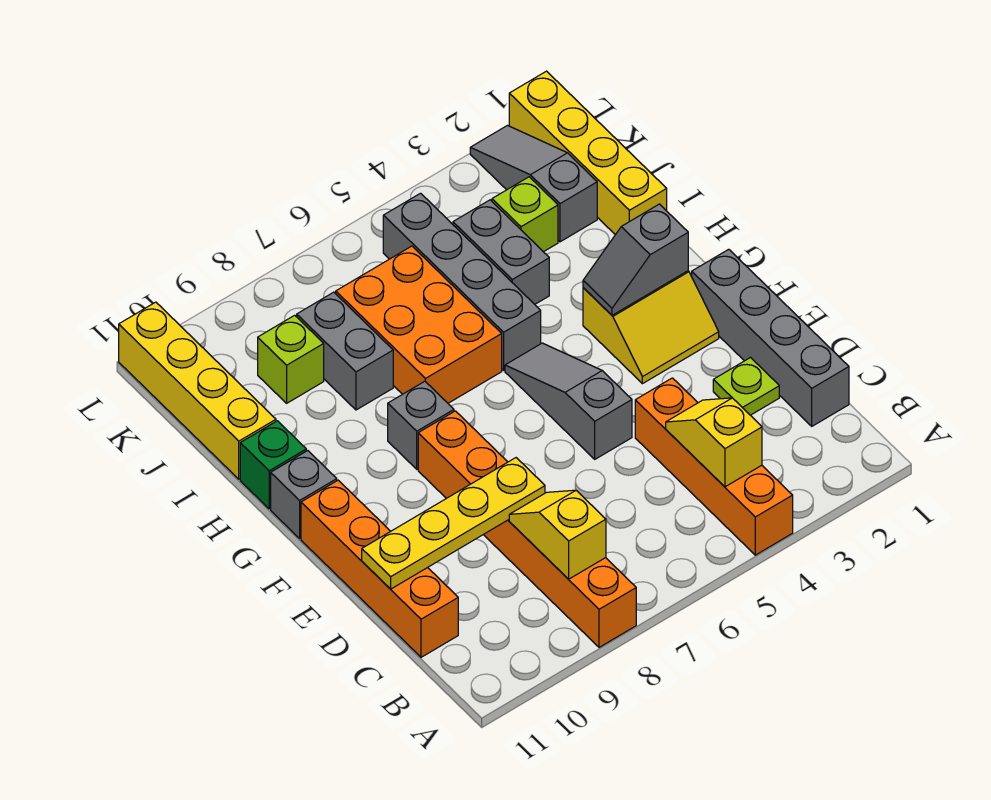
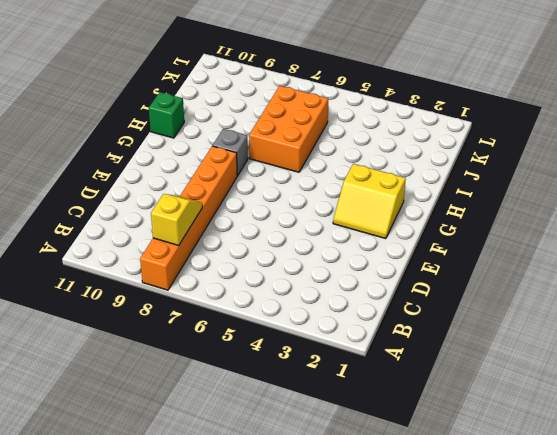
none -> orange brick A4:D4 level 1
none -> grey brick C1:F1 level 1
none -> orange brick C11:F11 level 1

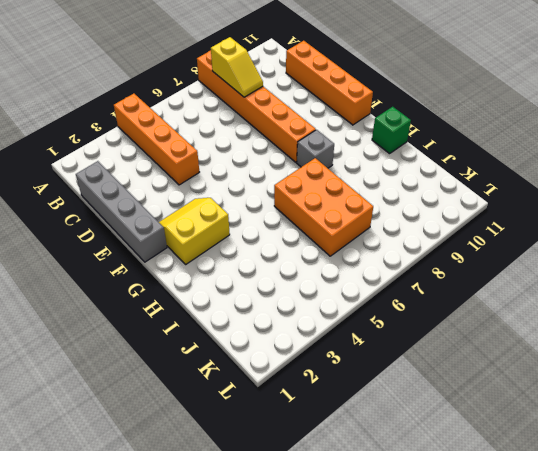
none -> lime plate D2 level 1
none -> grey slope E5:G5 level 1 top E
none -> grey brick G11 level 1

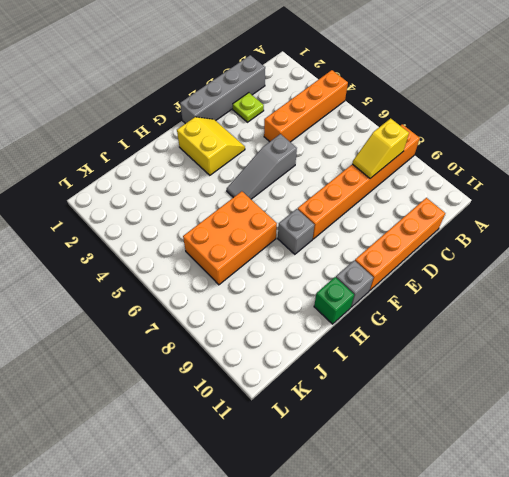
none -> grey brick H5:K5 level 1
none -> yellow brick I1:L1 level 1
none -> grey brick I4:J4 level 1

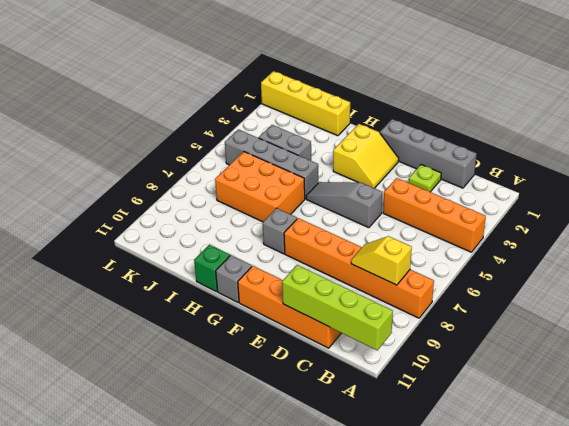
lime brick A11:D11 level 2 -> yellow plate D8:D11 level 2
none -> grey brick I8:J8 level 1
none -> yellow brick I11:L11 level 1
none -> grey slope J2:L2 level 1 top J

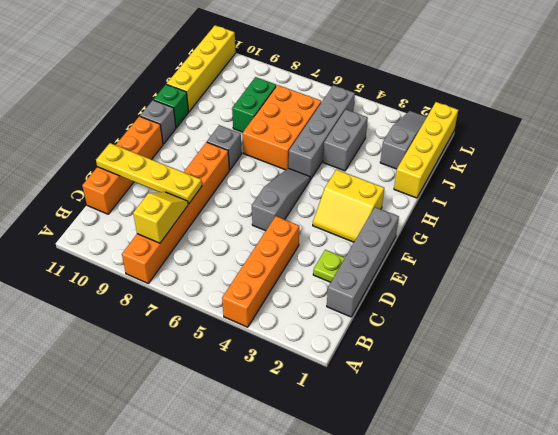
green brick I8:J8 level 1 -> grey brick I8:J8 level 1
none -> lime brick J3 level 1
none -> lime brick J9 level 1
none -> yellow slope B4:C4 level 2 top B

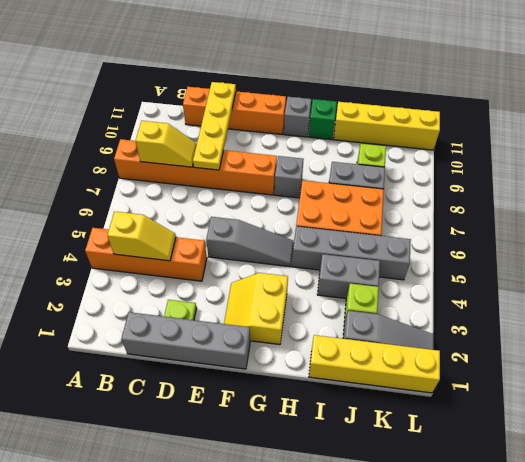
none -> grey slope G2:G3 level 2 top 2

